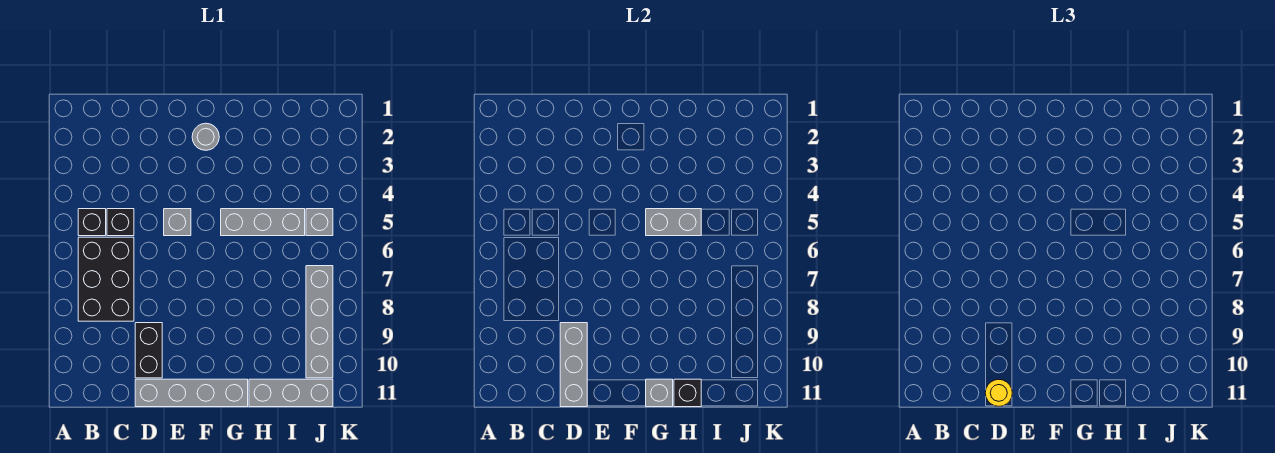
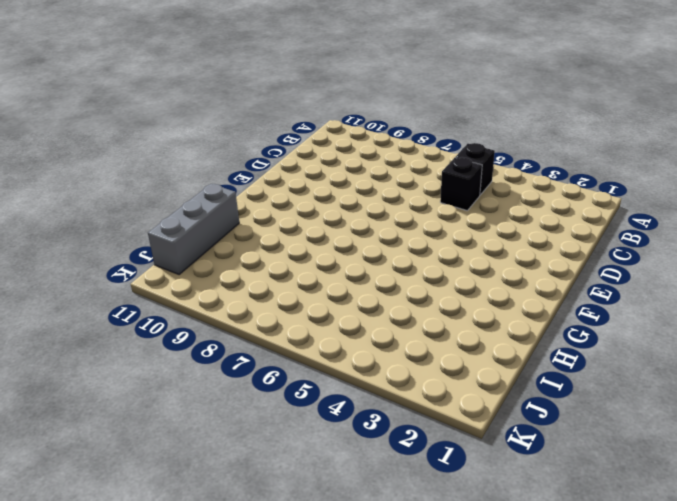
none -> black brick B6:C8 level 1
none -> black brick D9:D10 level 1
none -> grey brick D11:G11 level 1

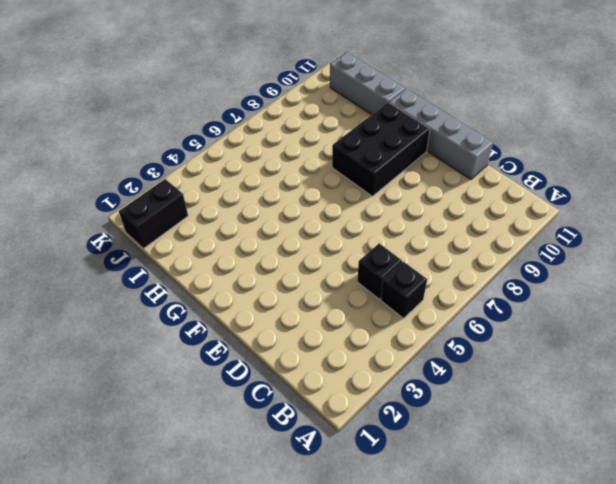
black brick F8:G10 level 1 -> black brick B6:C8 level 1
black brick J1:J2 level 1 -> black brick D9:D10 level 1
none -> grey brick E5 level 1
none -> grey round brick F2 level 1
none -> grey brick G5:I5 level 1

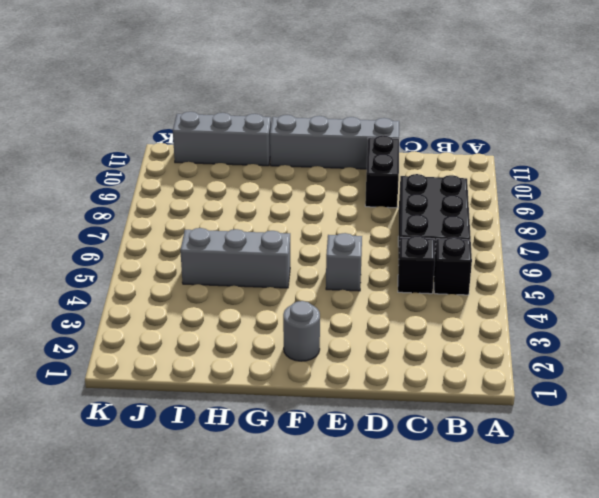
none -> grey brick J5 level 1
none -> grey brick J7:J10 level 1
none -> grey brick D9:D11 level 2

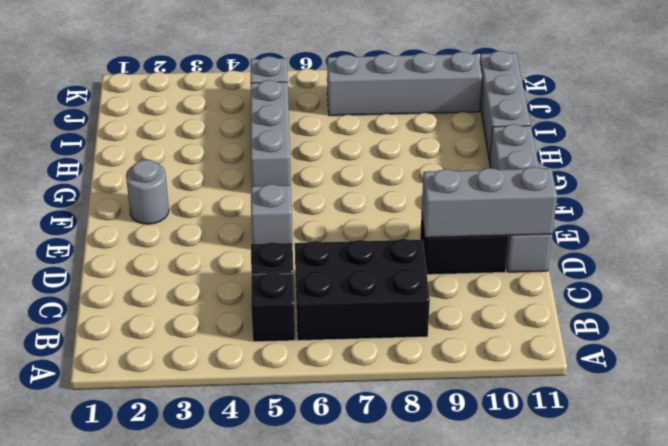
none -> grey brick G5:H5 level 2
none -> grey brick G11 level 2
none -> black brick H11 level 2

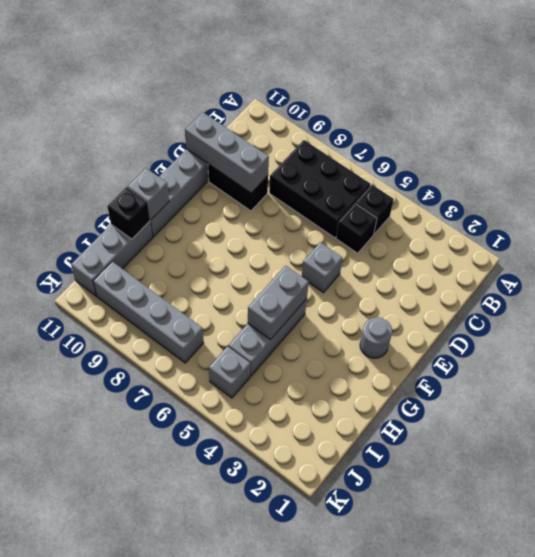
none -> yellow round brick D11 level 3

